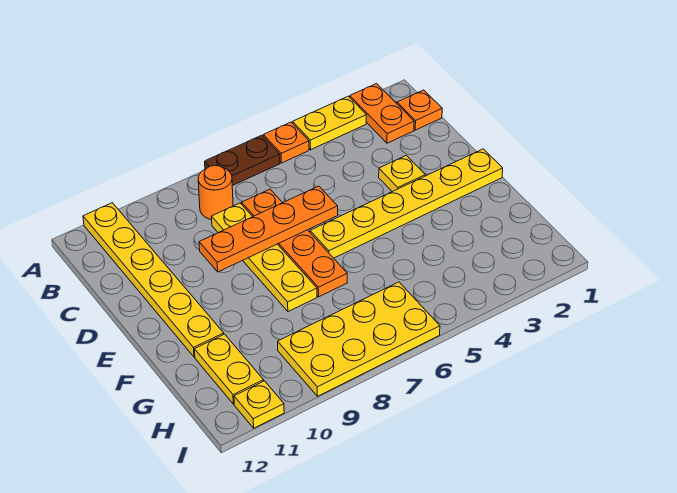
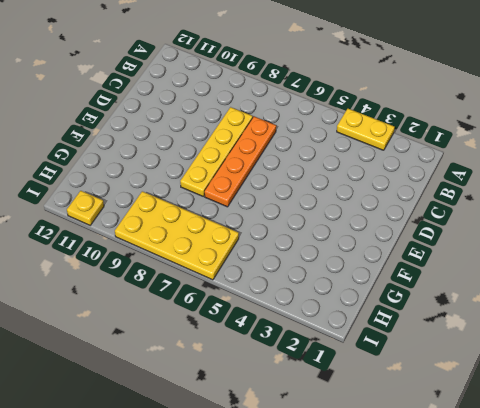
none -> orange plate A2:B2 level 1
none -> orange plate A5 level 1
none -> brown plate A6:A7 level 1

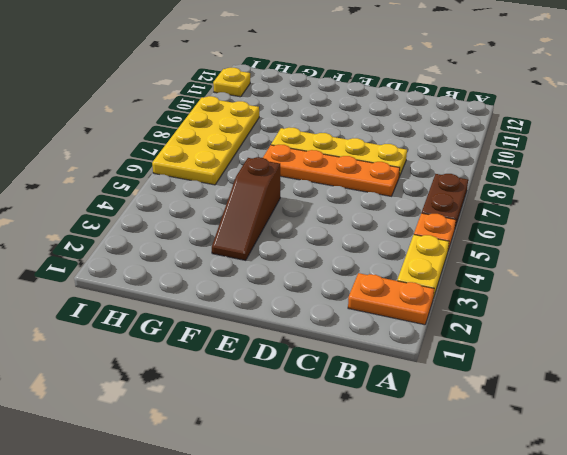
brown slope F3:F5 level 1 top 5 -> none
none -> yellow plate A11:F11 level 1
none -> orange plate B1 level 1
none -> orange round brick B8 level 1

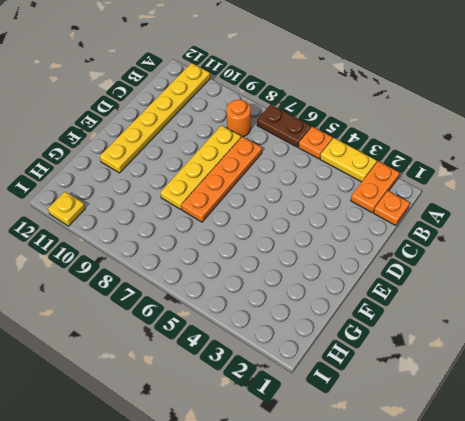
none -> yellow plate D3 level 1
none -> yellow plate E1:E6 level 1
none -> yellow plate G11:H11 level 1

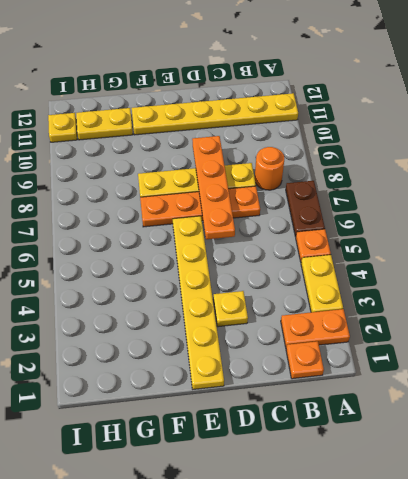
none -> yellow plate H6:I9 level 1

